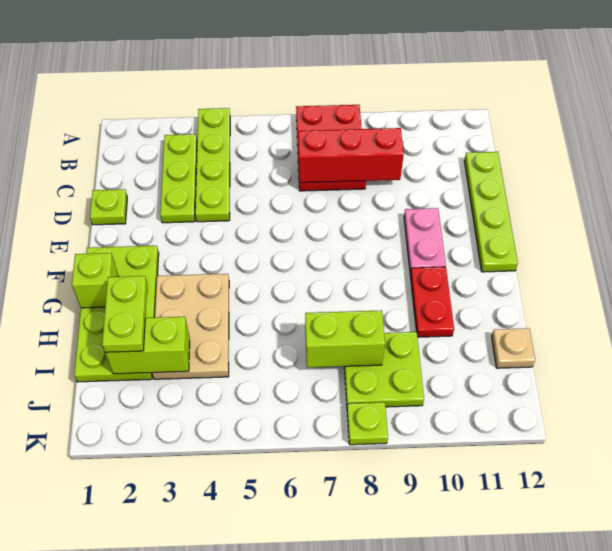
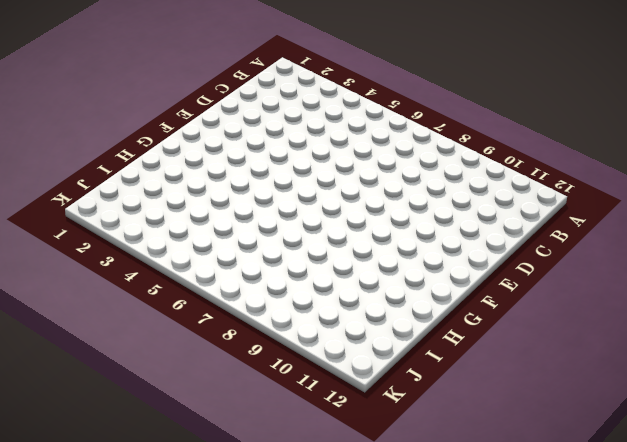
none -> lime plate A4:D4 level 1
none -> red plate A7:C8 level 1
none -> lime plate B3:D3 level 1

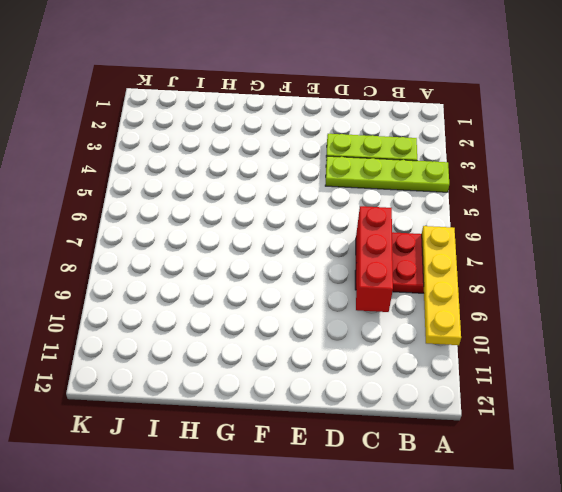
yellow plate A7:A10 level 2 -> none
none -> lime plate C12:F12 level 1
none -> lime plate D1 level 1
none -> pink plate E10:F10 level 1

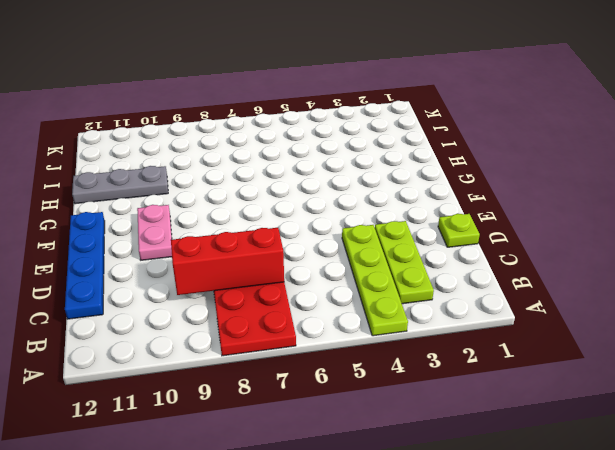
blue plate C12:F12 level 1 -> lime plate C12:F12 level 1
grey plate H10:H12 level 1 -> red plate G10:H10 level 1
none -> lime plate F1:I2 level 1
none -> tan plate G3:I4 level 1
none -> lime plate I8:J9 level 1

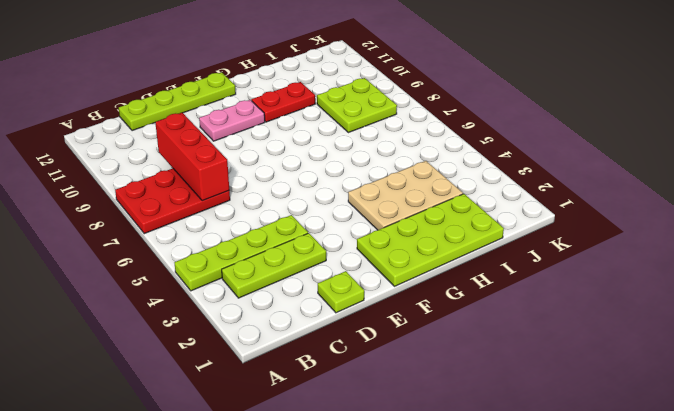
none -> tan plate I12 level 1
none -> lime plate K8 level 1
none -> lime brick G1 level 2

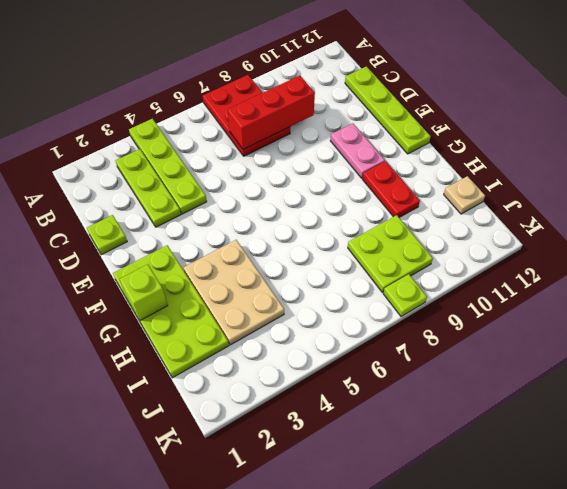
none -> lime brick I2:I3 level 2
none -> lime brick I7:I8 level 2
none -> lime plate H2:I2 level 3

